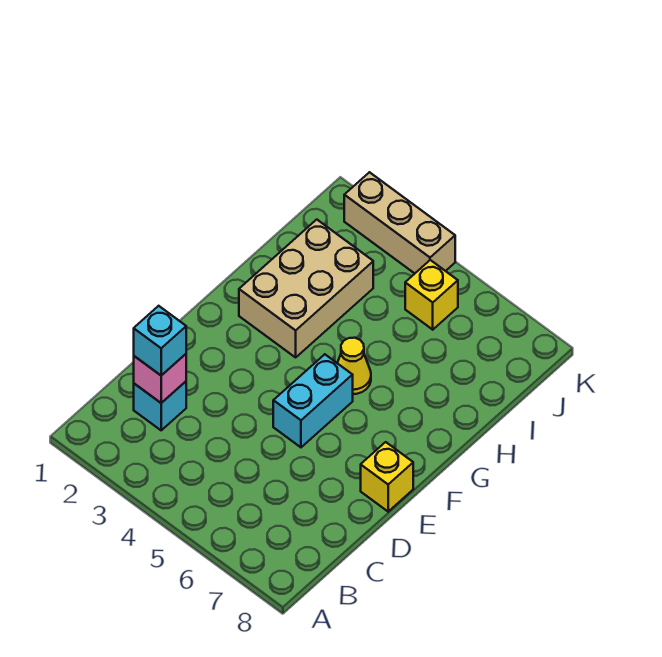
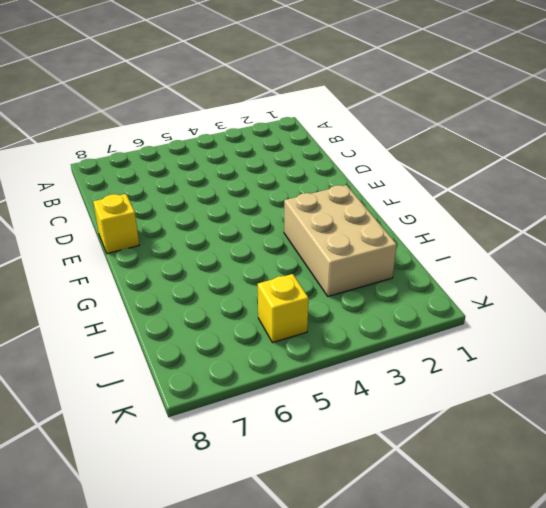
none -> cyan brick C2 level 1
none -> cyan brick E5:F5 level 1

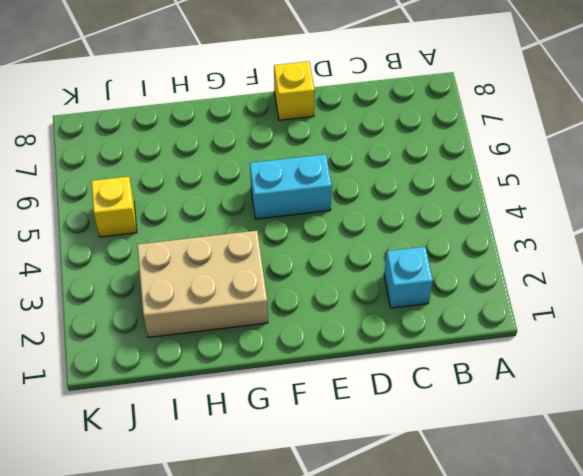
none -> yellow cone G5 level 1
none -> tan brick K2:K4 level 1

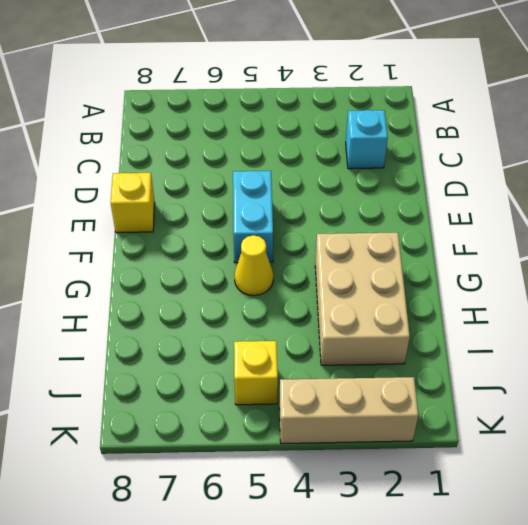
none -> pink brick C2 level 2
none -> cyan brick C2 level 3

